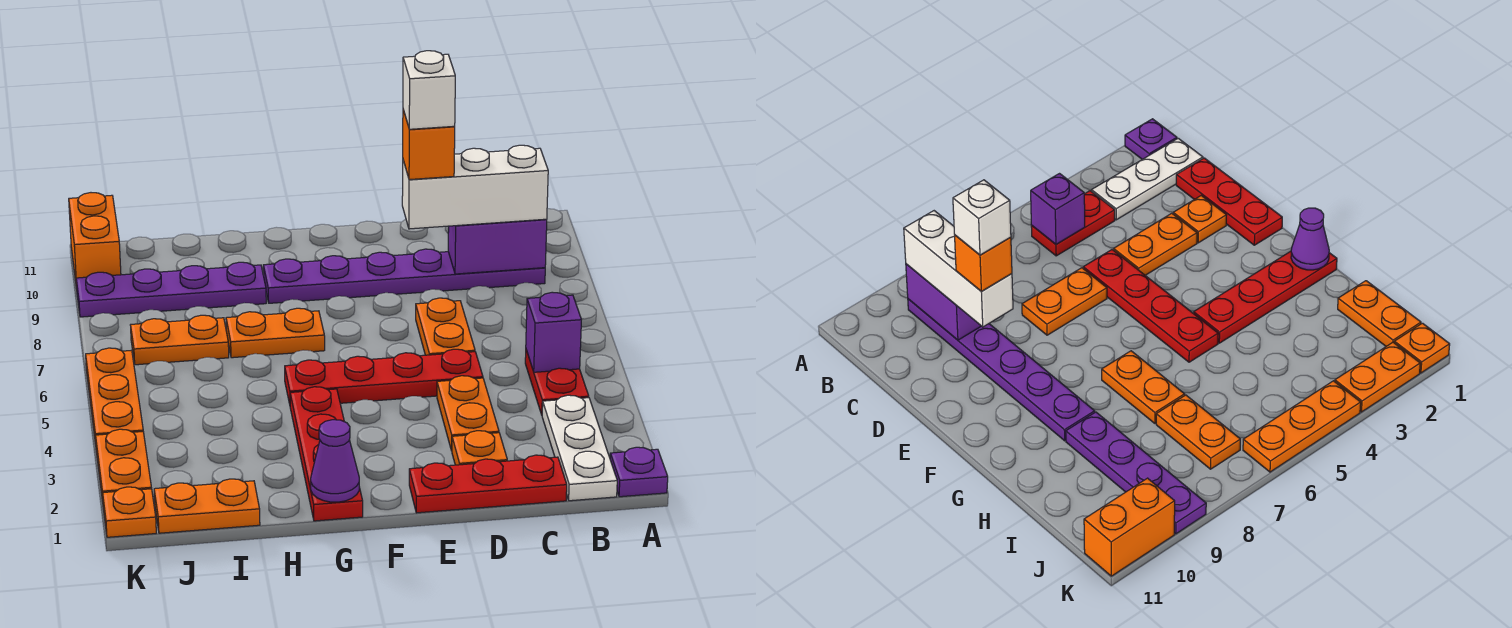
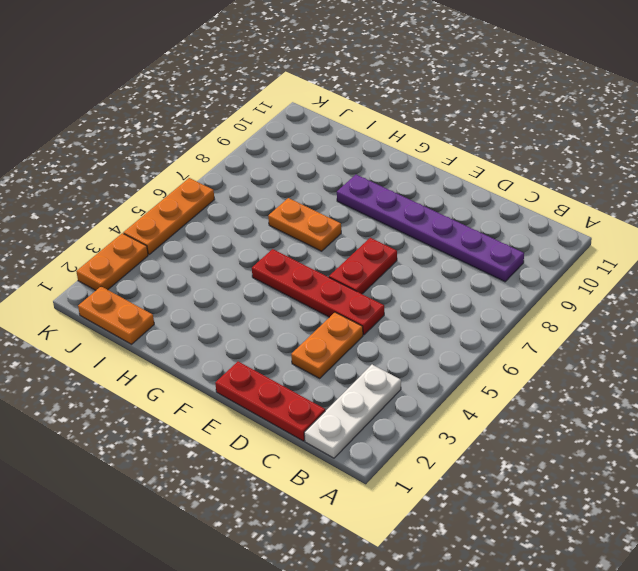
red plate E6:E7 level 1 -> red plate B4:B5 level 1
none -> purple plate A1 level 1
none -> orange plate D2 level 1
none -> orange plate D6:D7 level 1

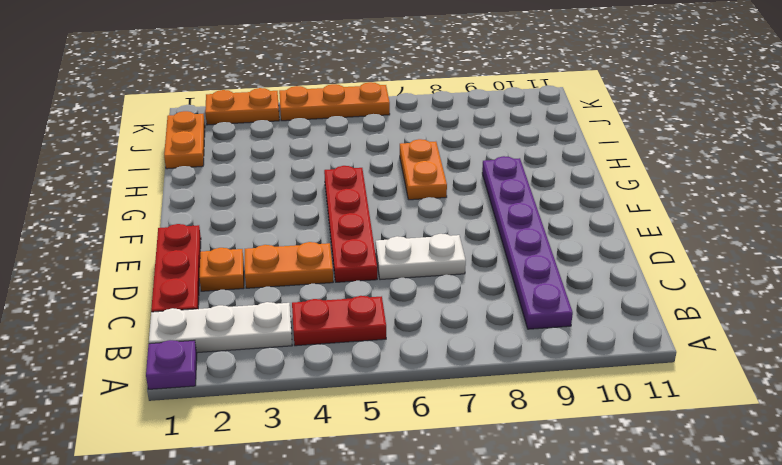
white plate D6:D7 level 1 -> orange plate D6:D7 level 1
none -> red plate G1:G4 level 1
none -> purple plate H9:K9 level 1
none -> orange plate I7:J7 level 1

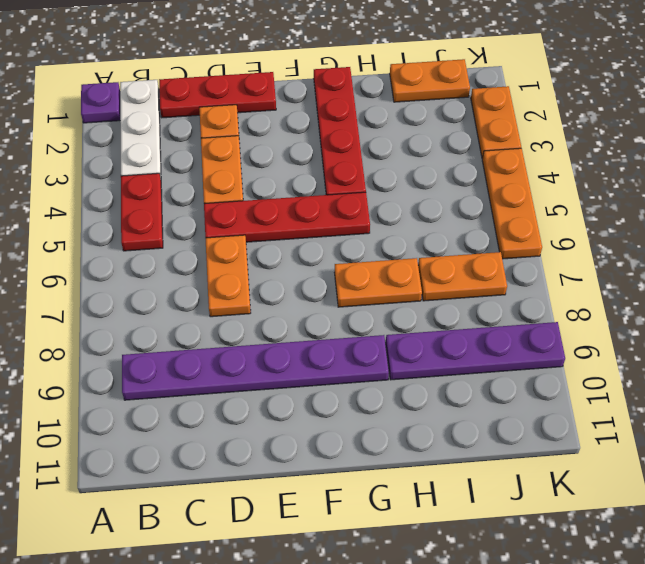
none -> orange plate K1 level 1
none -> orange brick K10:K11 level 1
none -> purple brick B5 level 2

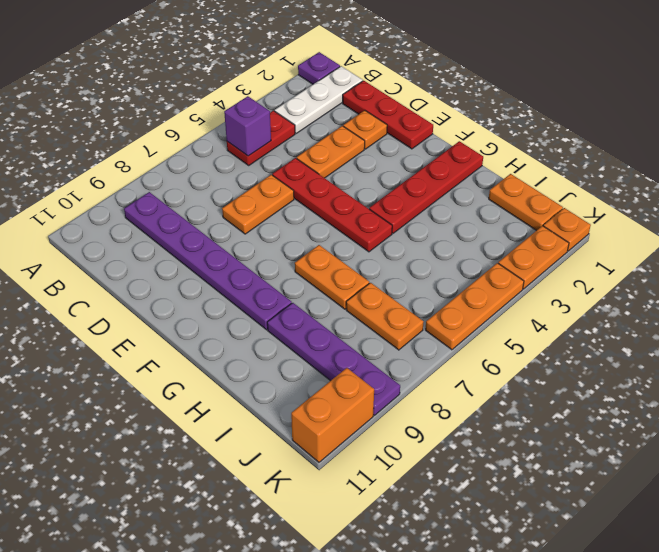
none -> purple brick B9:C9 level 2
none -> purple cone G1 level 2
none -> white brick B9:D9 level 3

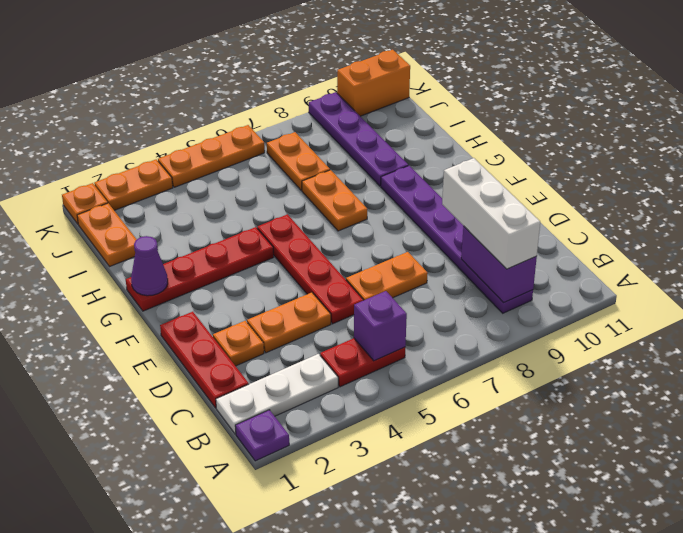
none -> orange brick D9 level 4
none -> white brick D9 level 5

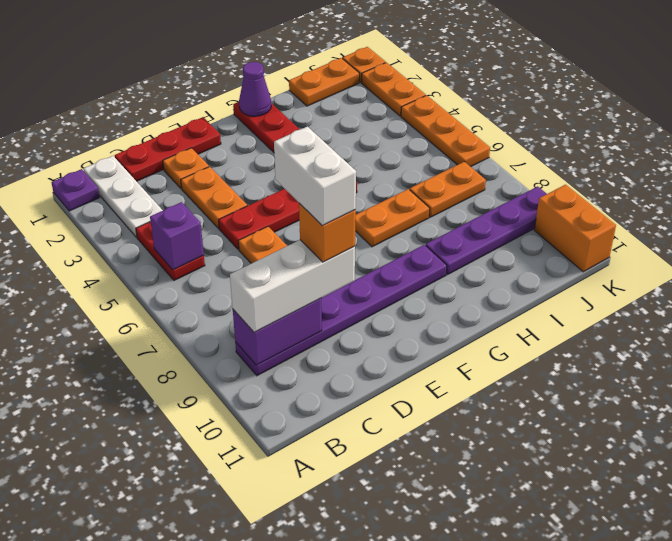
white brick D8:D9 level 5 -> white brick D9 level 5

